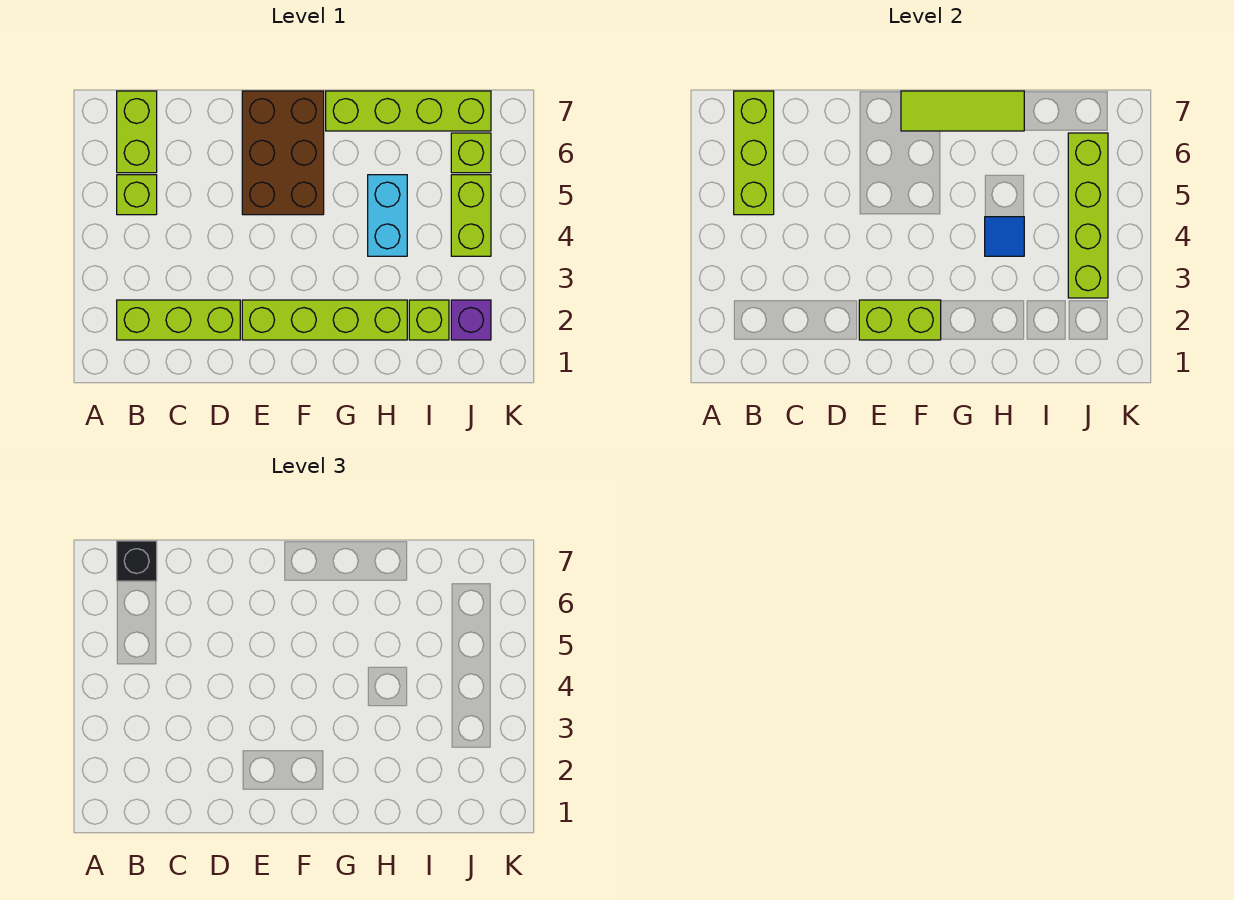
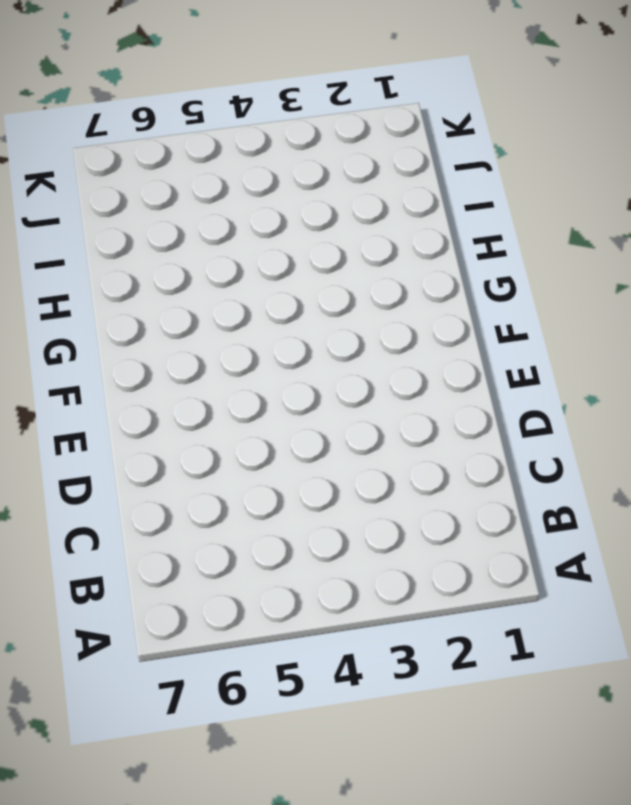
none -> lime brick B2:D2 level 1
none -> lime brick B5 level 1
none -> lime brick B6:B7 level 1

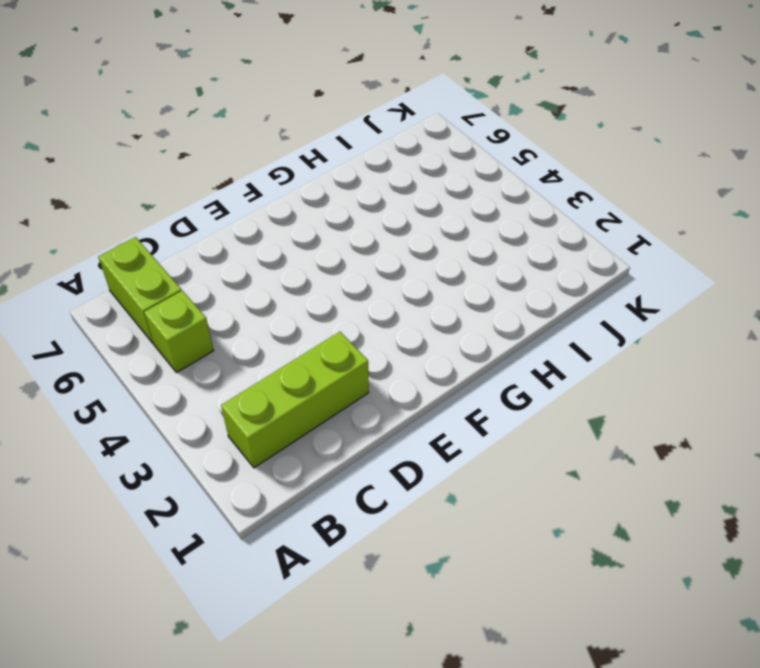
none -> lime brick E2:H2 level 1
none -> brown brick E5:F7 level 1
none -> lime brick G7:J7 level 1

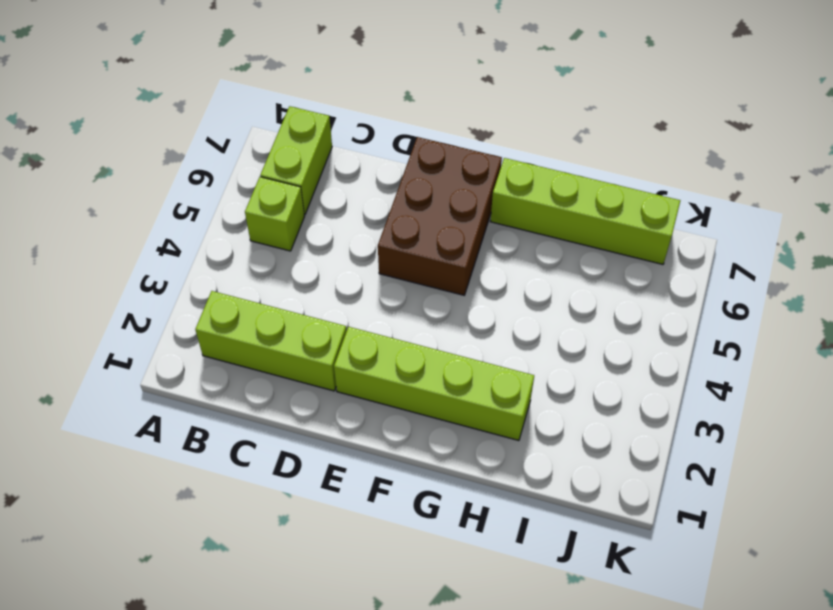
none -> cyan brick H4:H5 level 1
none -> lime brick I2 level 1
none -> purple brick J2 level 1

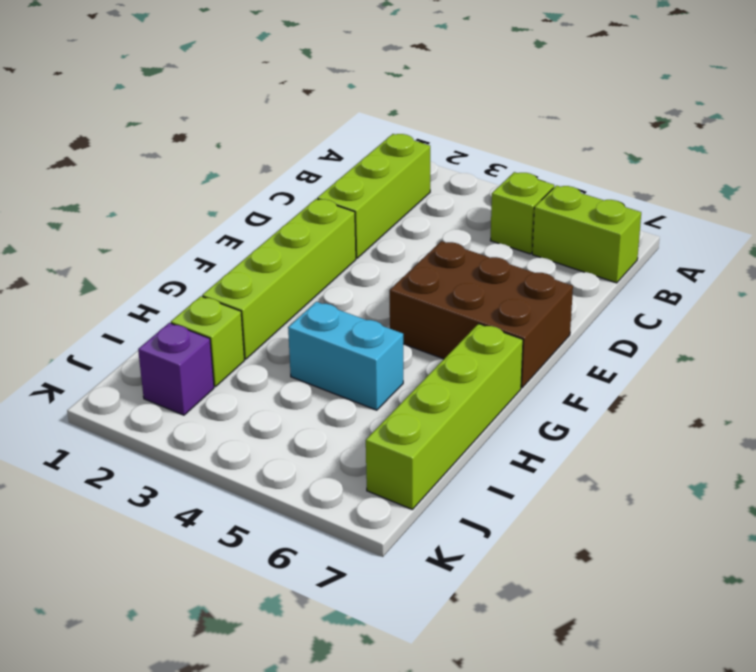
none -> lime brick J4:J5 level 1
none -> lime brick J6 level 1
none -> lime brick B5:B7 level 2

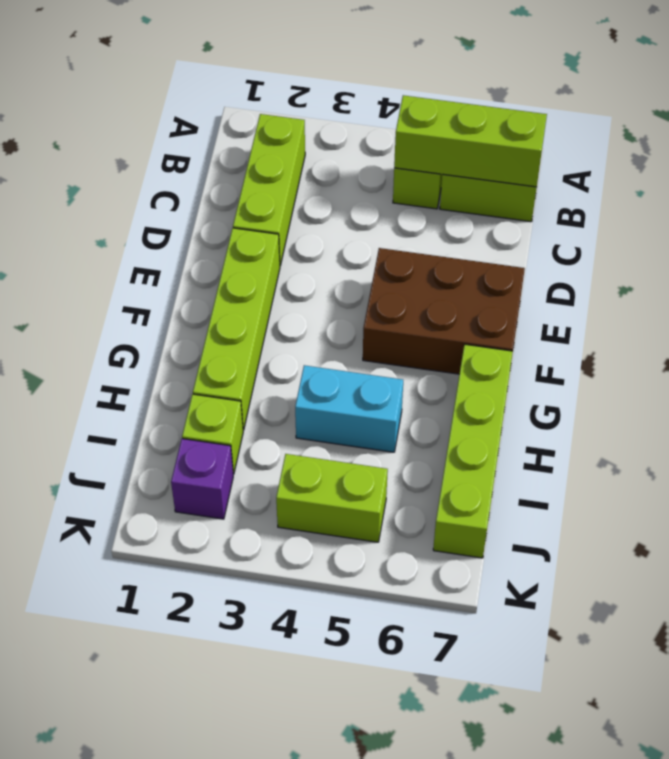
none -> lime brick J6 level 1
none -> lime brick E2:F2 level 2
none -> lime tile F7:H7 level 2

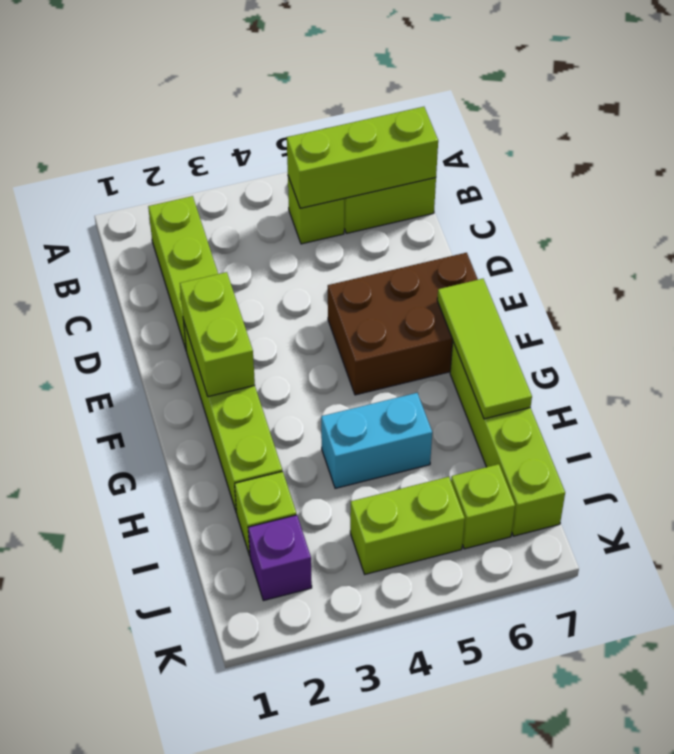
none -> blue tile H4 level 2
none -> lime brick J3:J6 level 2
none -> black brick B7 level 3

